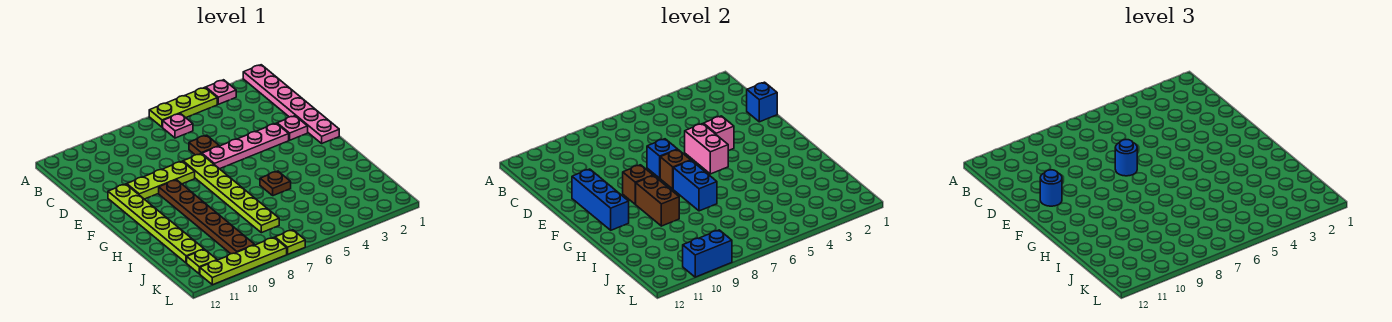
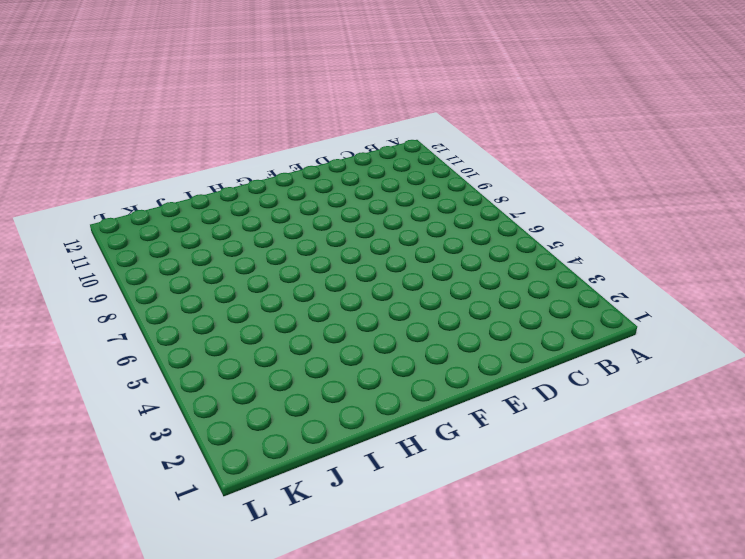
none -> pink plate A1:F1 level 1
none -> pink plate A3 level 1
none -> lime plate A4:A6 level 1

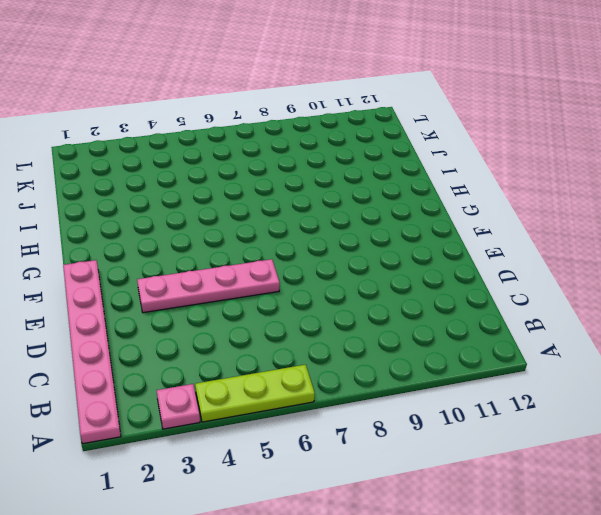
none -> pink plate B6 level 1
none -> brown plate D6 level 1
none -> pink plate E2 level 1

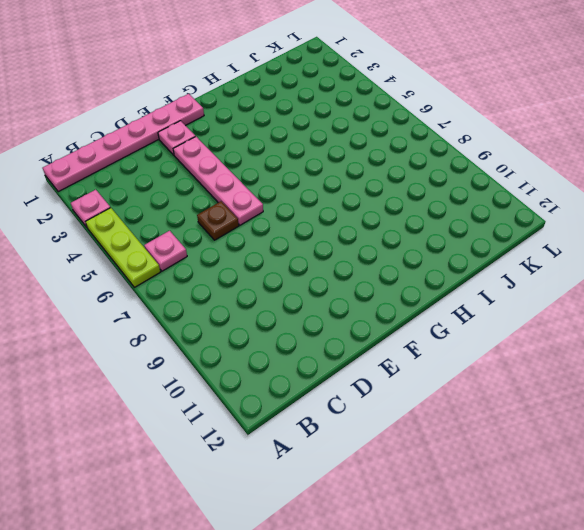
none -> lime plate E7:J7 level 1
none -> lime plate E8:E10 level 1
none -> lime plate E11:J11 level 1

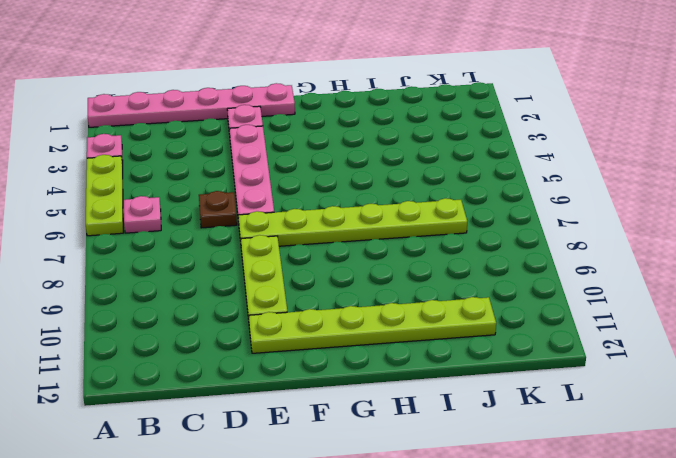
none -> brown plate F9:K9 level 1
none -> brown plate H5 level 1
none -> lime plate K11 level 1

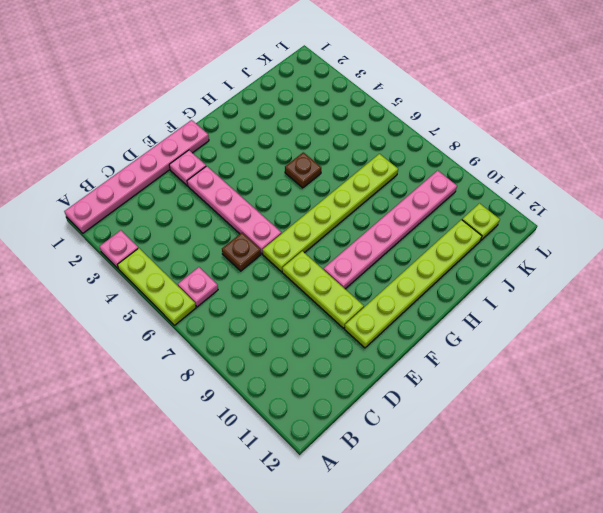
pink plate F9:K9 level 1 -> brown plate F9:K9 level 1
none -> lime plate L7 level 1
none -> lime plate L8:L11 level 1
none -> blue brick D1 level 2

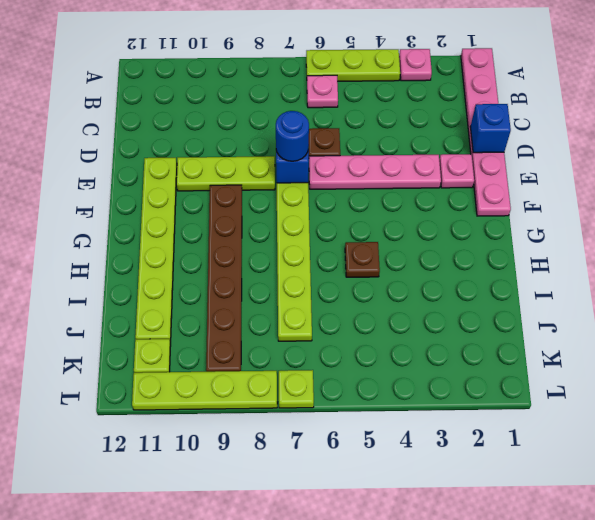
none -> pink brick E4 level 2
none -> pink brick E5:F5 level 2
none -> blue brick E11:G11 level 2

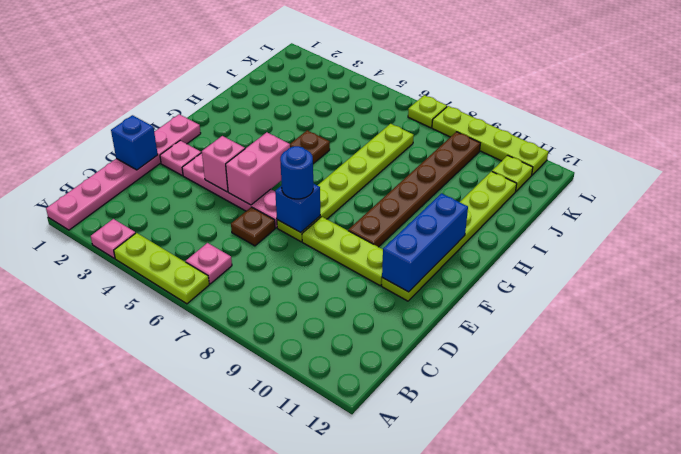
none -> brown brick F7 level 2
none -> brown brick F9 level 2
none -> blue brick G7:H7 level 2

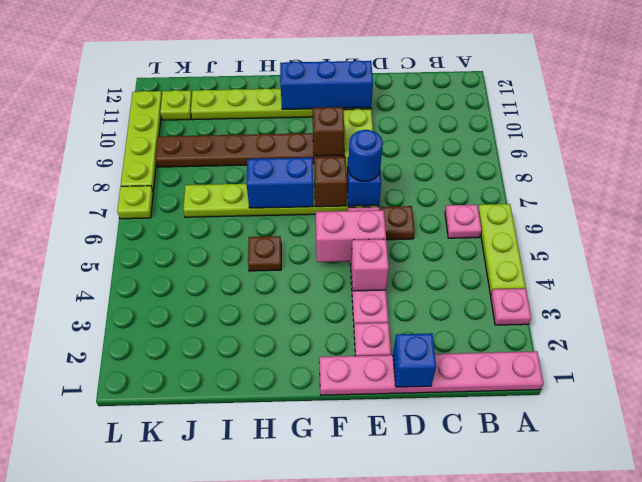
none -> brown brick G9:H9 level 2
none -> blue brick L9:L10 level 2
none -> blue round brick E11 level 3

